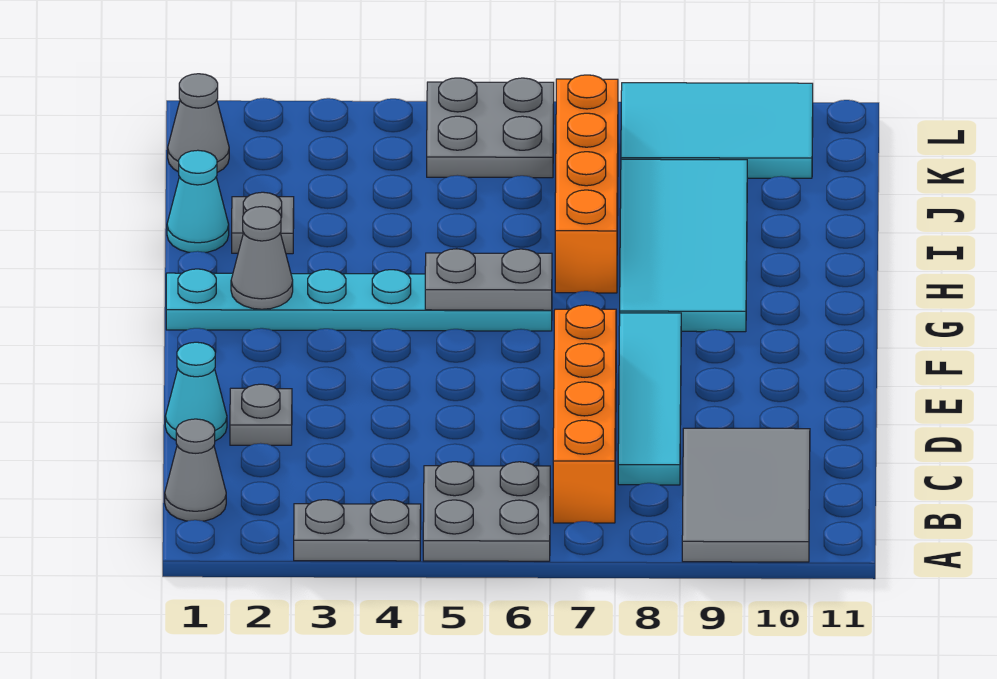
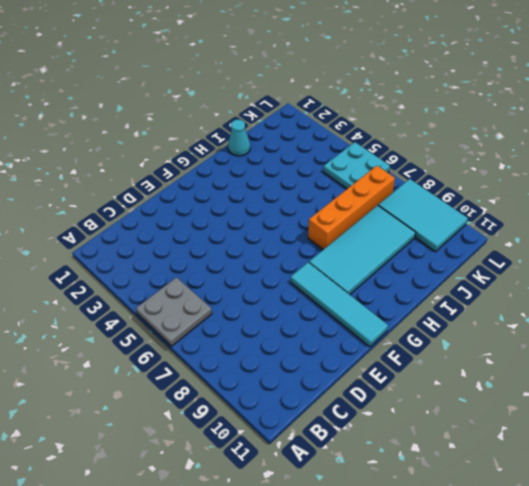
cyan tile F8:F11 level 1 -> cyan tile C8:F8 level 1
cyan plate K5:L6 level 1 -> grey plate K5:L6 level 1
none -> grey plate A3:A4 level 1
none -> grey tile A9:C10 level 1
none -> grey cone B1 level 1

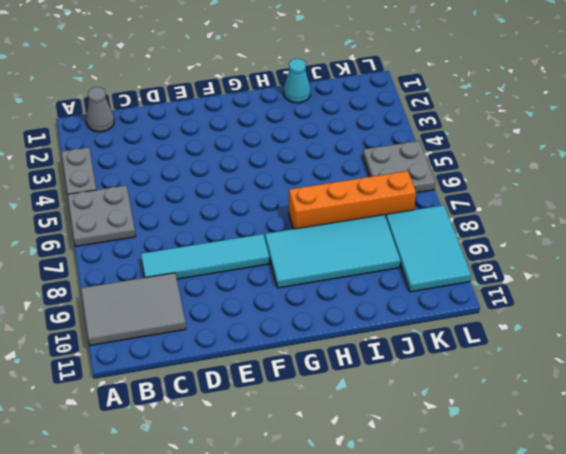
none -> orange brick B7:E7 level 1
none -> cyan cone D1 level 1
none -> grey plate D2 level 1

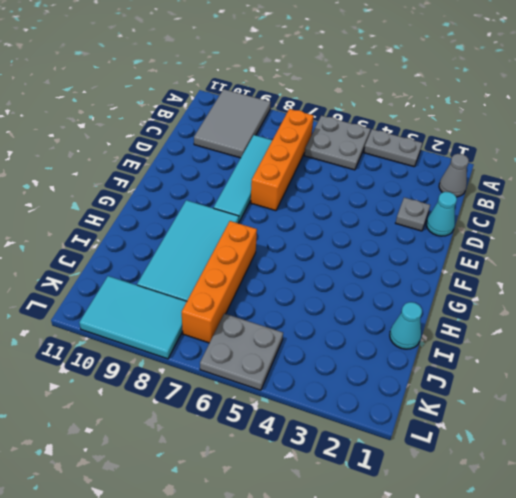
none -> cyan plate G1:G6 level 1
none -> grey plate I2 level 1
none -> grey cone K1 level 1

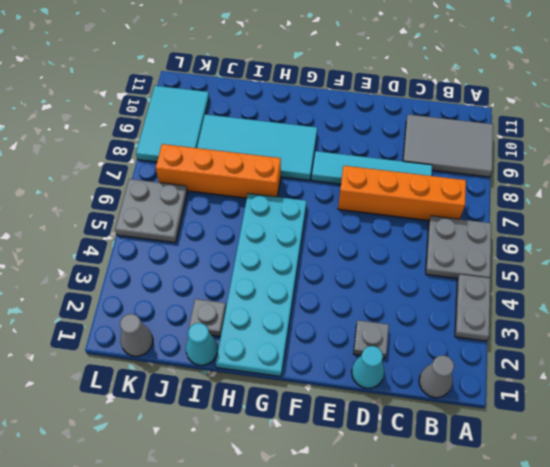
cyan plate G1:H6 level 1 -> cyan plate G1:G6 level 1
none -> grey cone G2 level 2
none -> grey plate G5:G6 level 2

